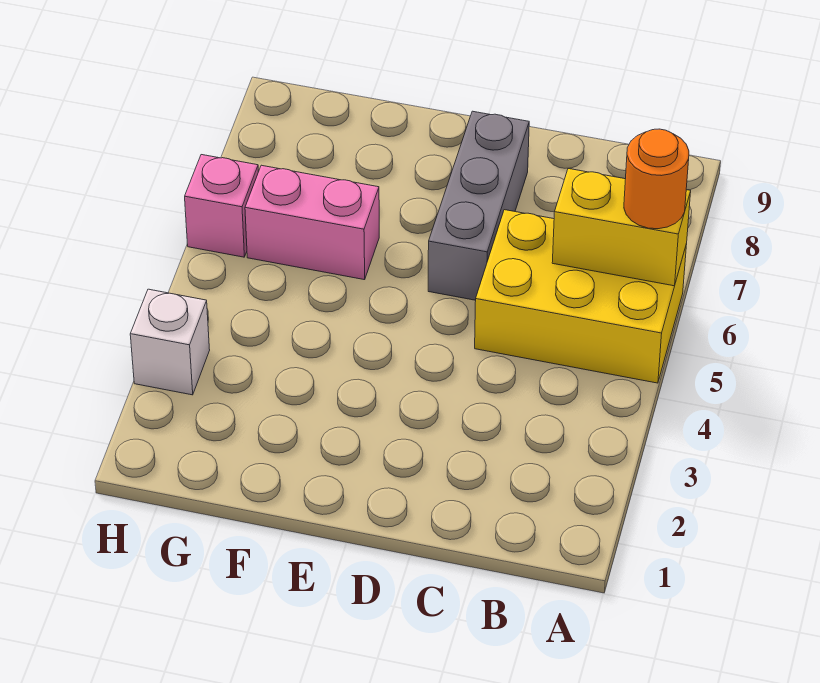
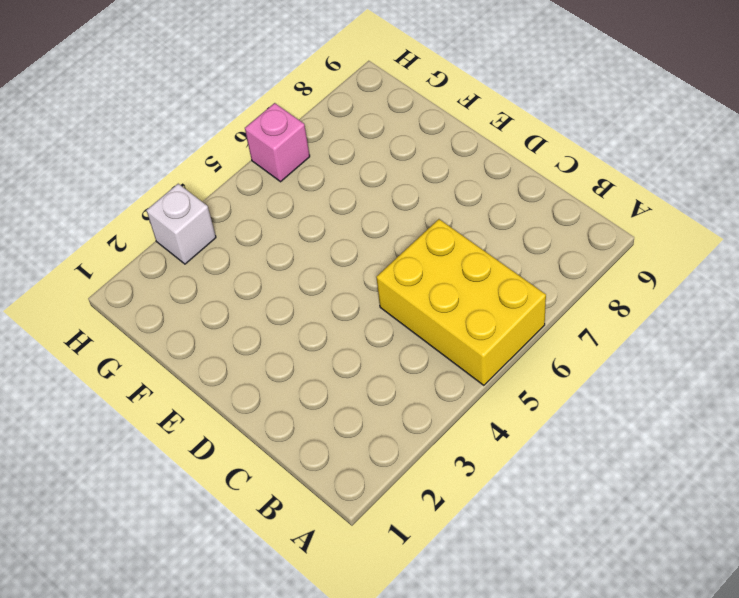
none -> grey brick D6:D8 level 1
none -> pink brick F6:G6 level 1

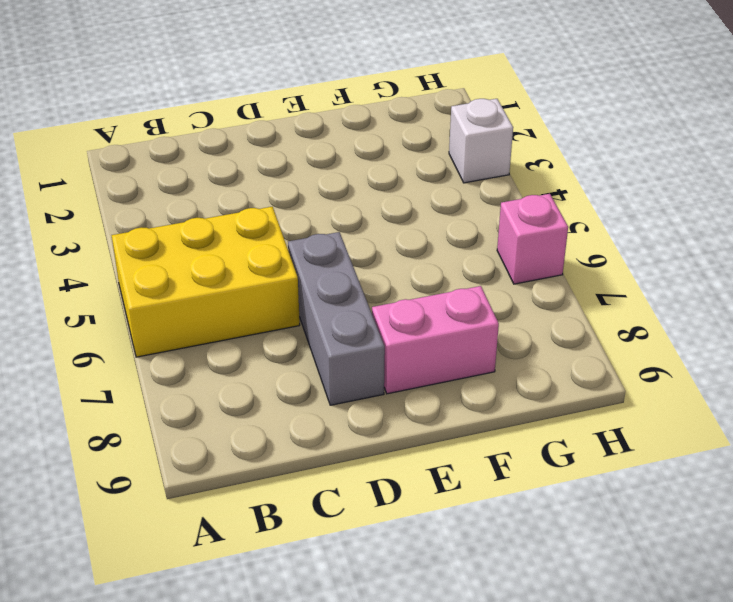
pink brick E8:F8 level 1 -> pink brick F6:G6 level 1
none -> yellow brick A6:B6 level 2
none -> orange round brick A6 level 3

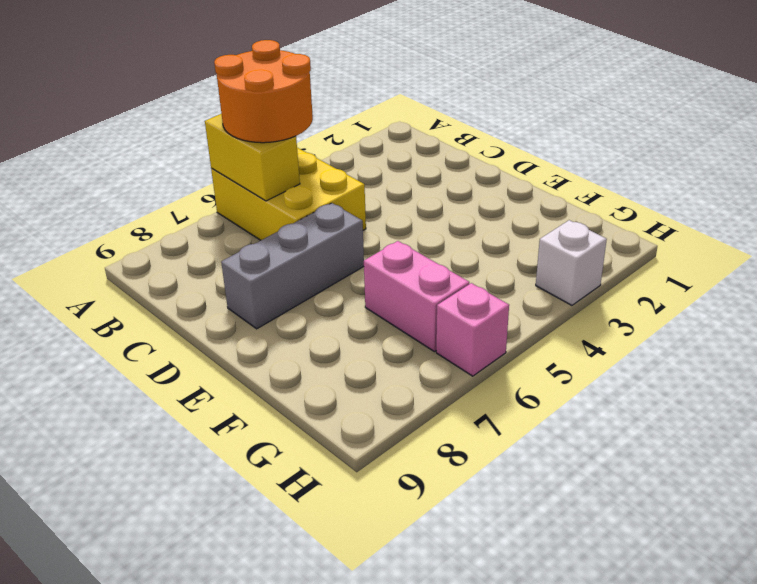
orange round brick A5:B6 level 3 -> orange round brick A6 level 3

